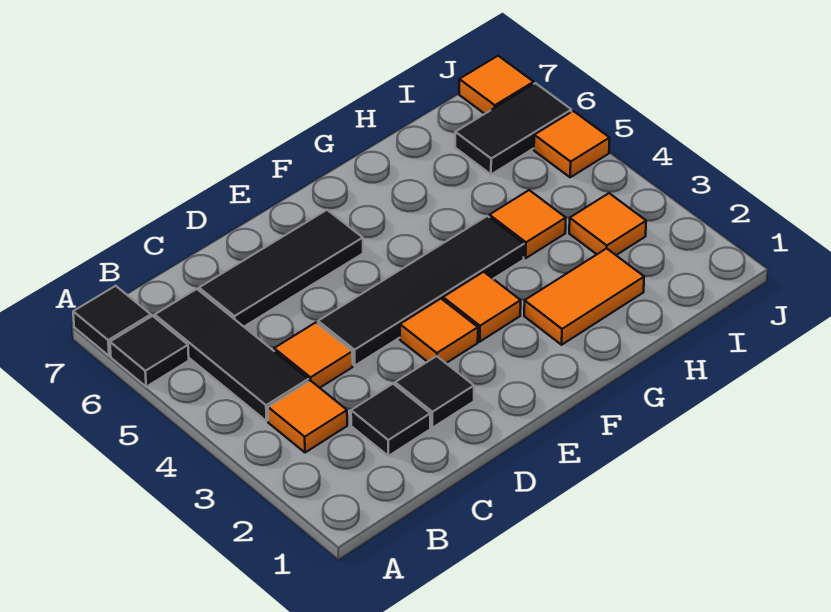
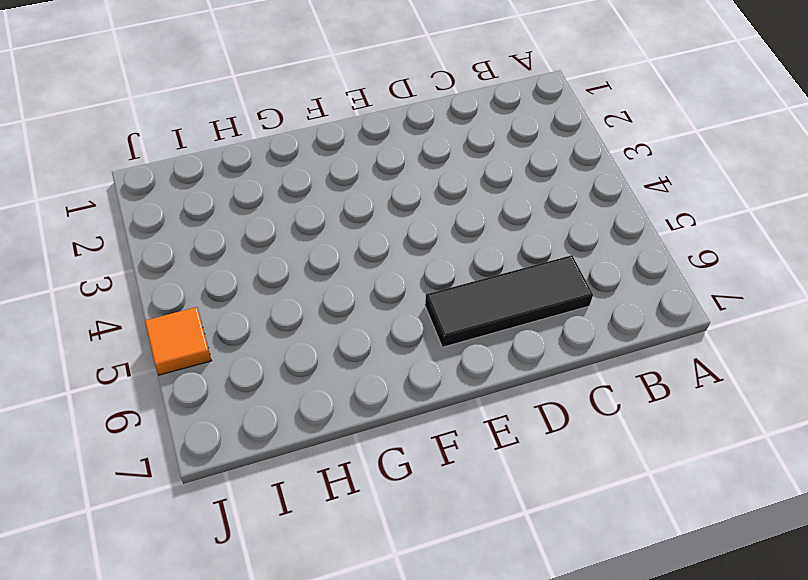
none -> black tile A6 level 1
none -> black tile A7 level 1
none -> orange tile B3 level 1

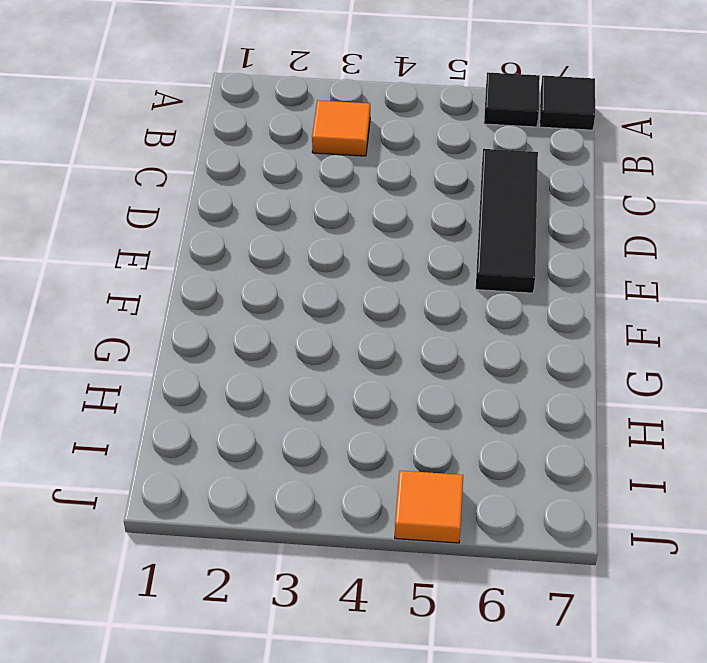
none -> black tile B4:B6 level 1
none -> black tile C2 level 1
none -> orange tile C4 level 1

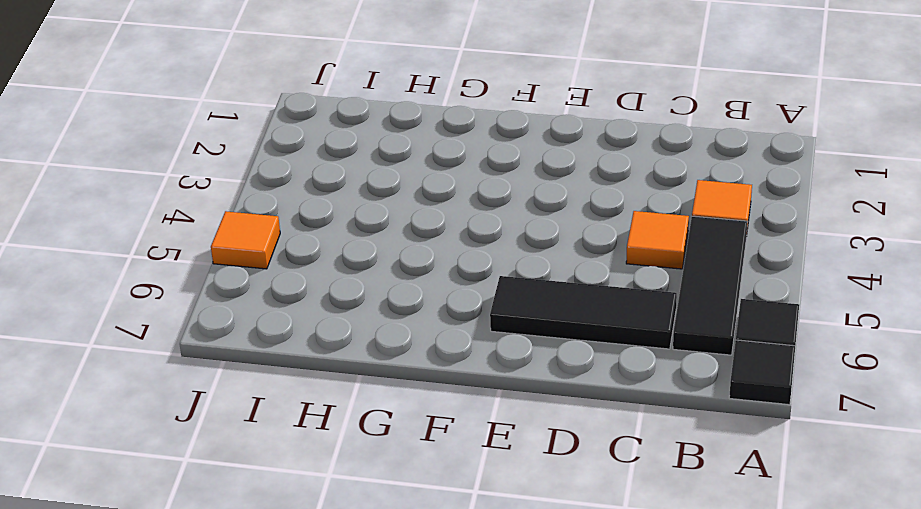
none -> black tile C2 level 1
none -> black tile D2 level 1
none -> black tile D4:G4 level 1

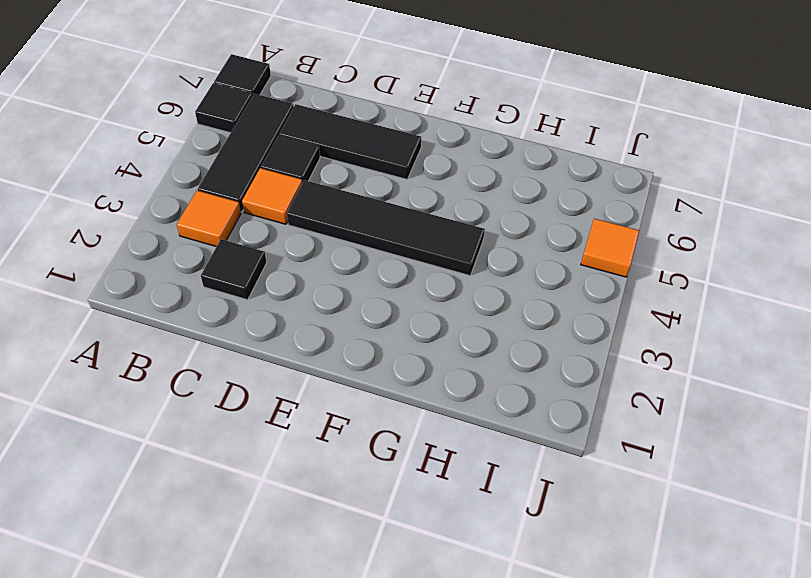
black tile C5 level 1 -> black tile D2 level 1
none -> orange tile E3 level 1
none -> orange tile F3 level 1
none -> orange tile G2:H2 level 1

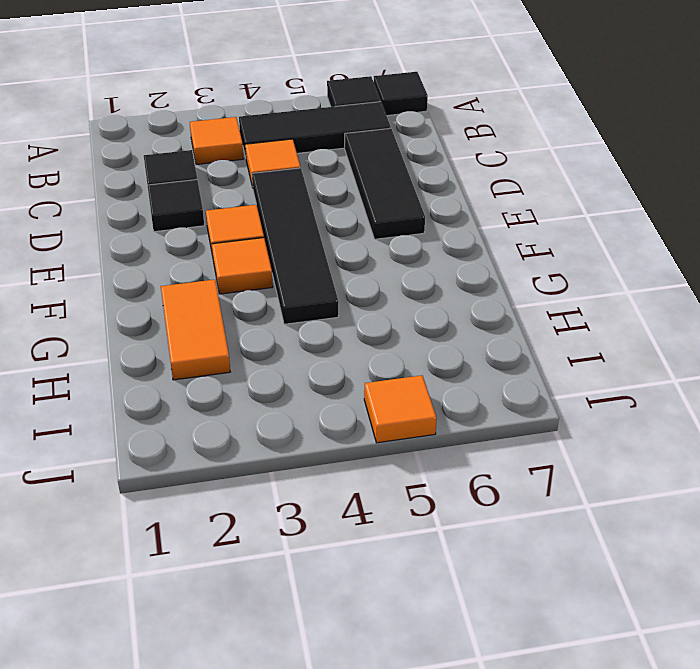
none -> orange tile H4 level 1
none -> orange tile I3 level 1
none -> black tile I6:J6 level 1

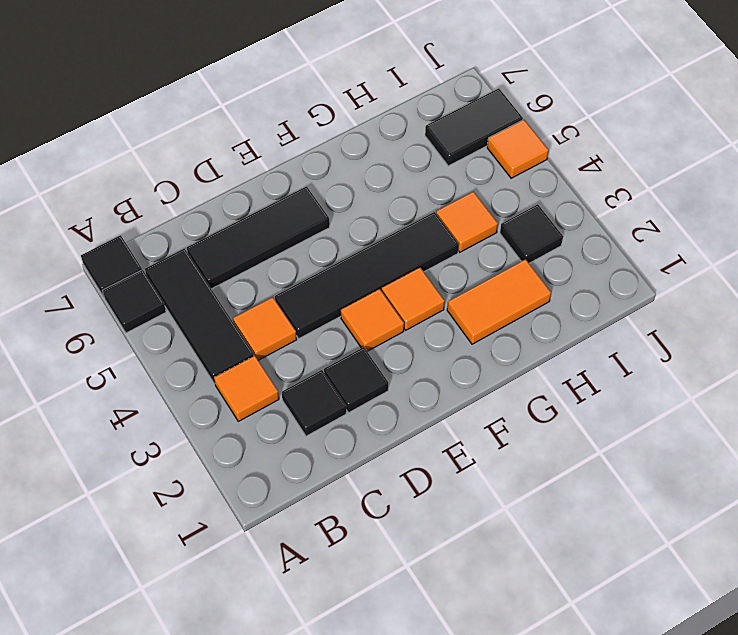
black tile I3 level 1 -> orange tile I3 level 1
none -> orange tile J7 level 1

